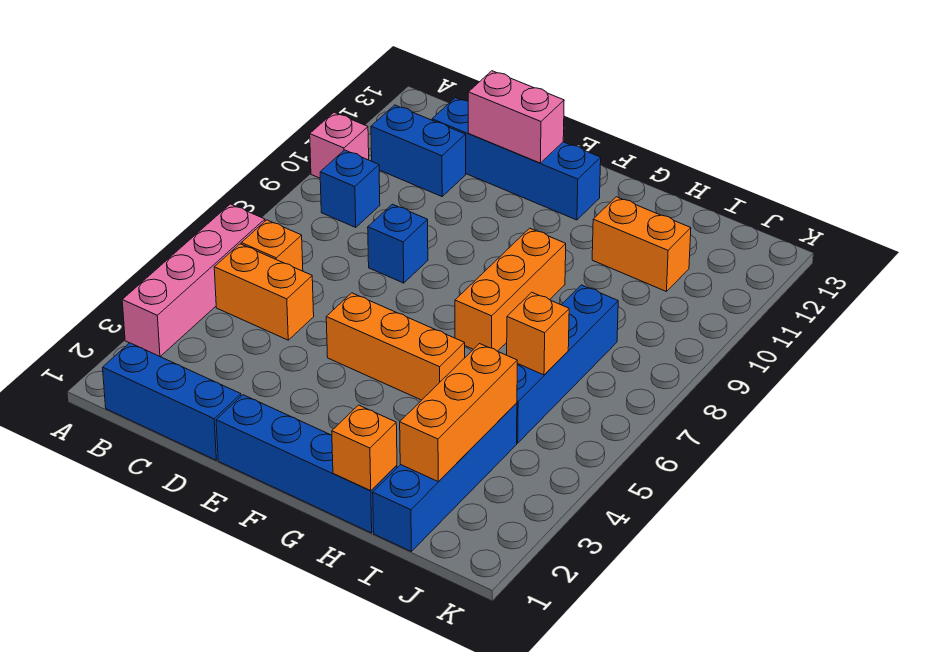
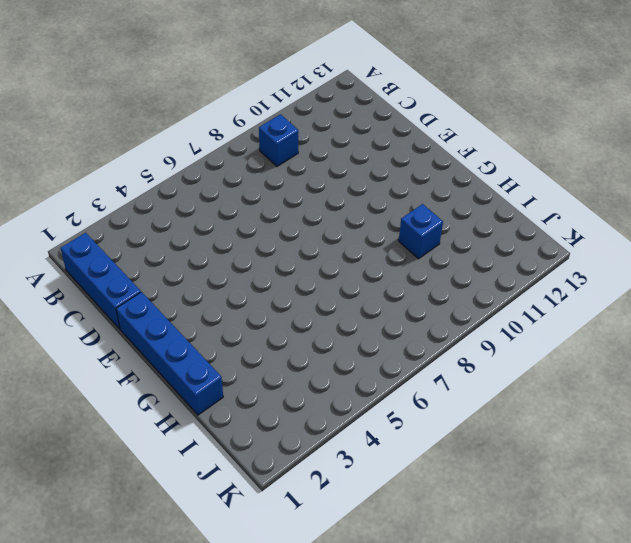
blue brick H10 level 1 -> blue brick D8 level 1
none -> pink brick A3:A6 level 1
none -> pink brick A10 level 1
none -> orange brick B5:C5 level 1

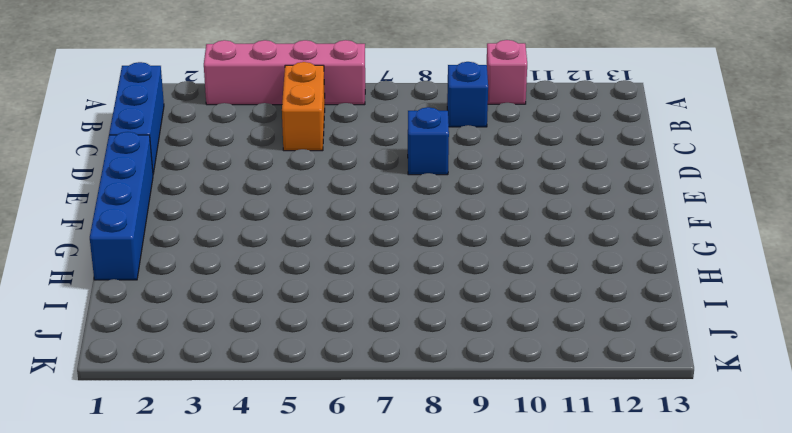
none -> orange brick B6 level 1
none -> blue brick B11:C11 level 1
none -> blue brick C12:F12 level 1

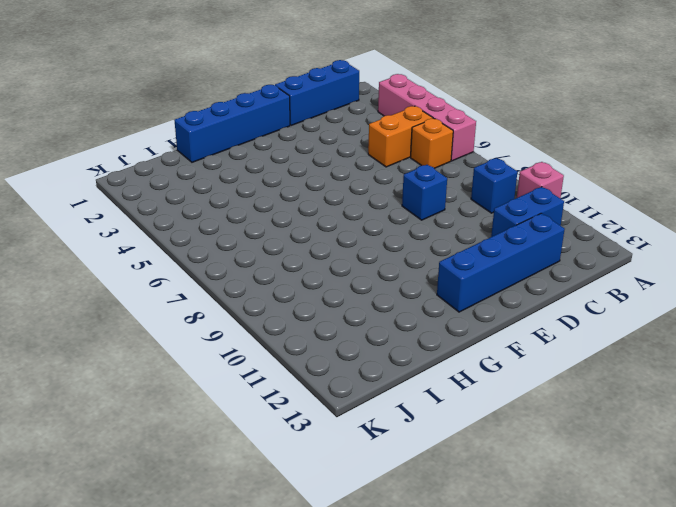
none -> orange brick E5:G5 level 1
none -> orange brick G7:G9 level 1
none -> orange brick H11:I11 level 1

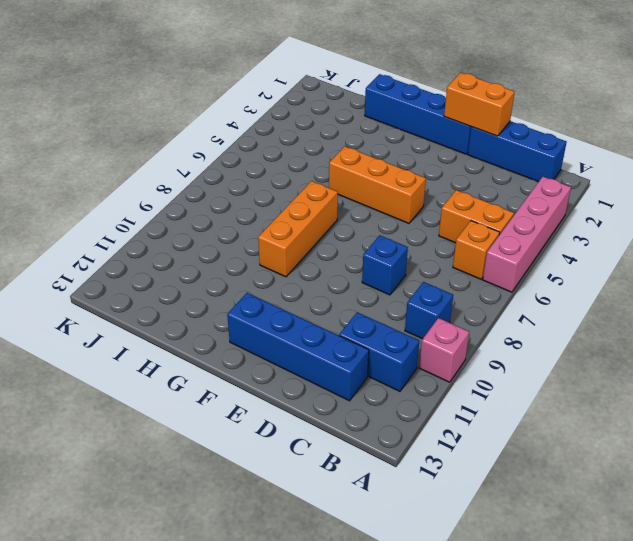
orange brick D1:E1 level 2 -> orange brick H11:I11 level 1
none -> blue brick I1:I4 level 1
none -> blue brick I5:I8 level 1
none -> pink brick D12:E12 level 2

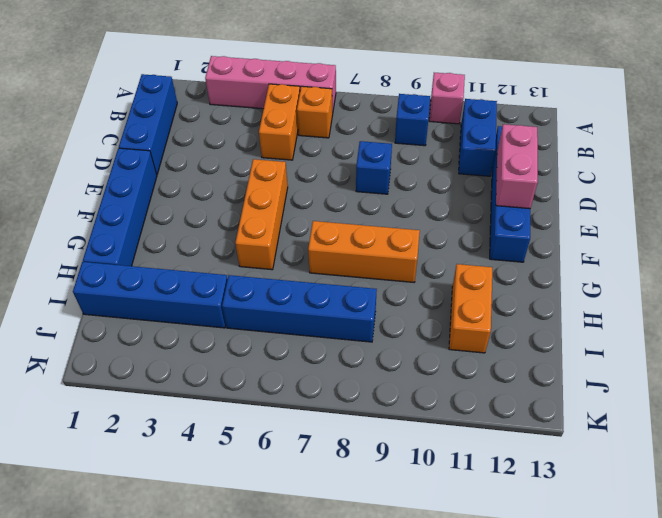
none -> orange brick H1 level 2
none -> orange brick I2:I4 level 2
none -> orange brick I6 level 2

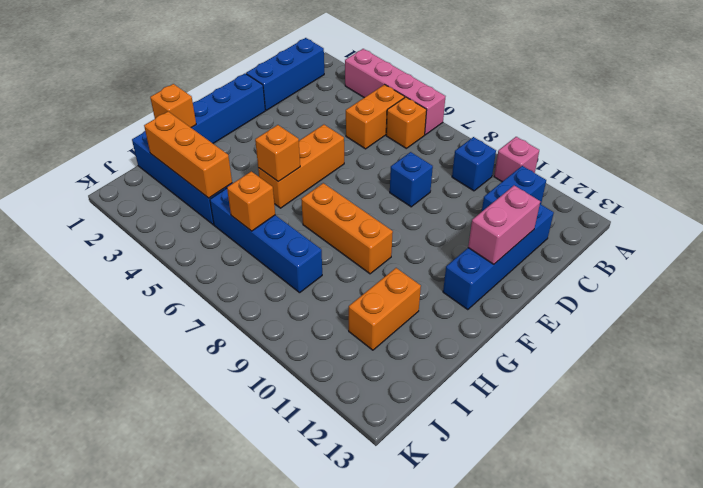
orange brick G5 level 2 -> none

